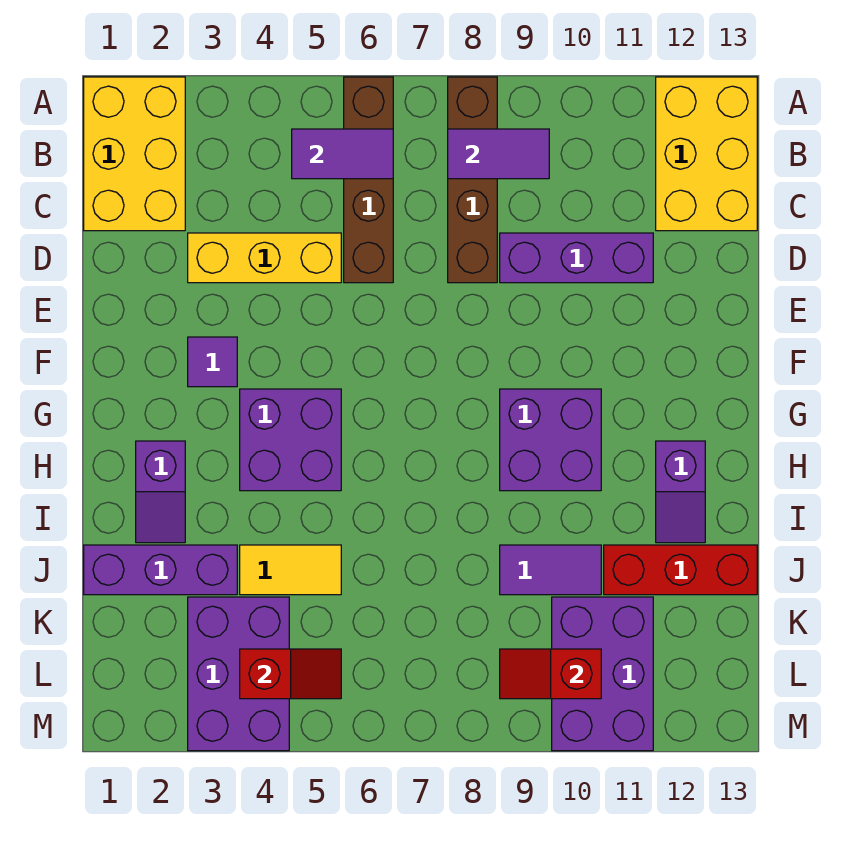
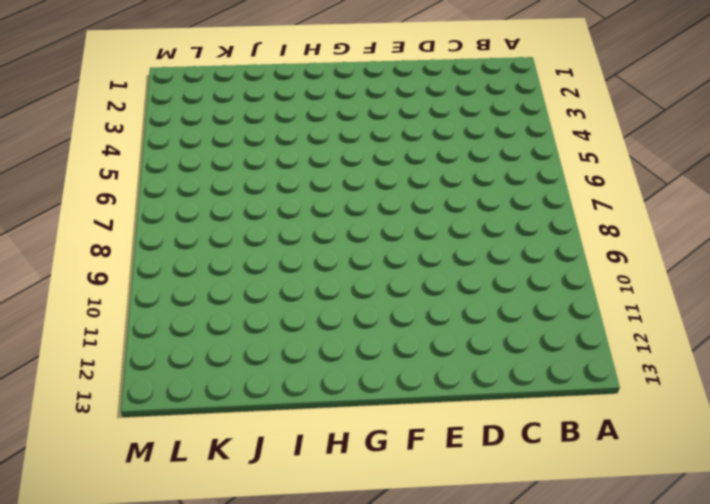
none -> yellow brick A1:C2 level 1
none -> brown brick A6:D6 level 1
none -> brown brick A8:D8 level 1

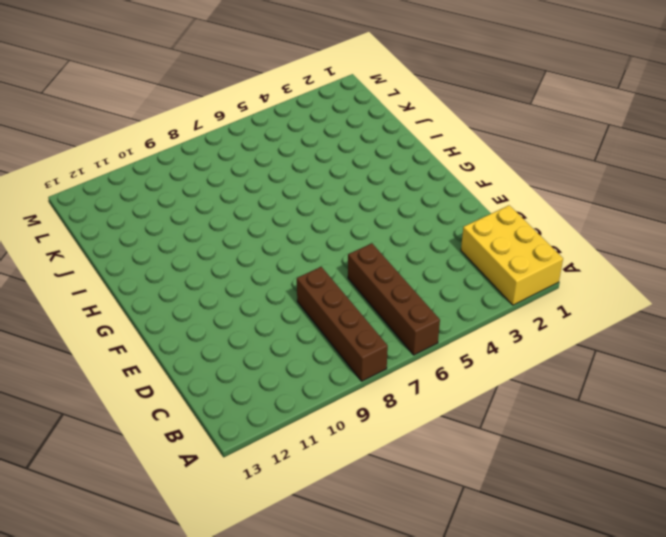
none -> yellow brick A12:C13 level 1
none -> yellow brick D3:D5 level 1
none -> purple brick D9:D11 level 1

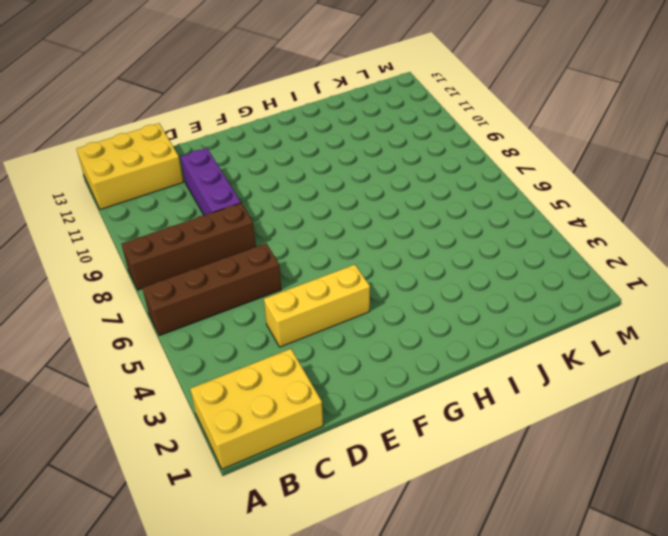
yellow brick D4:F4 level 1 -> yellow brick D3:D5 level 1
none -> purple tile F3 level 1
none -> purple brick G4:H5 level 1
none -> purple brick G9:H10 level 1

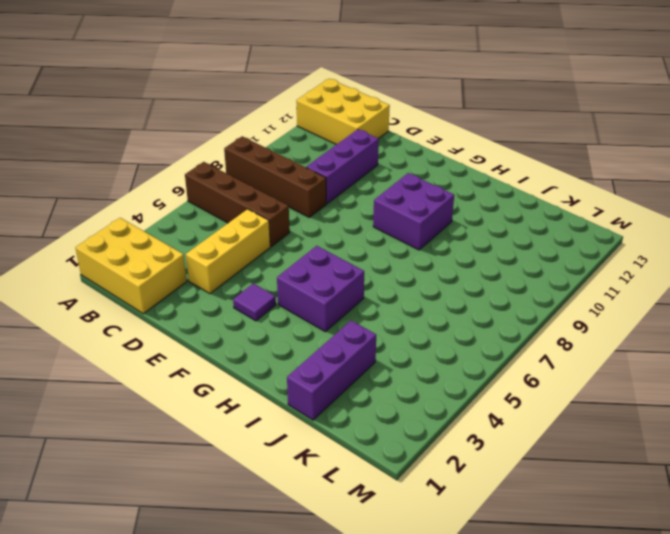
none -> purple slope H2:I2 level 1 top H
none -> purple slope H12:I12 level 1 top H
none -> yellow tile J4:J5 level 1

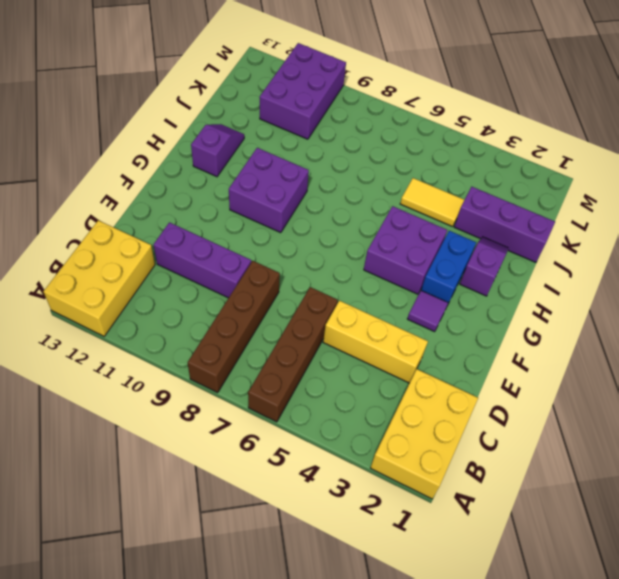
blue brick G3:H3 level 1 -> none
none -> purple tile J9:J10 level 1
none -> red brick J11:J13 level 1
none -> purple brick K3:M4 level 1

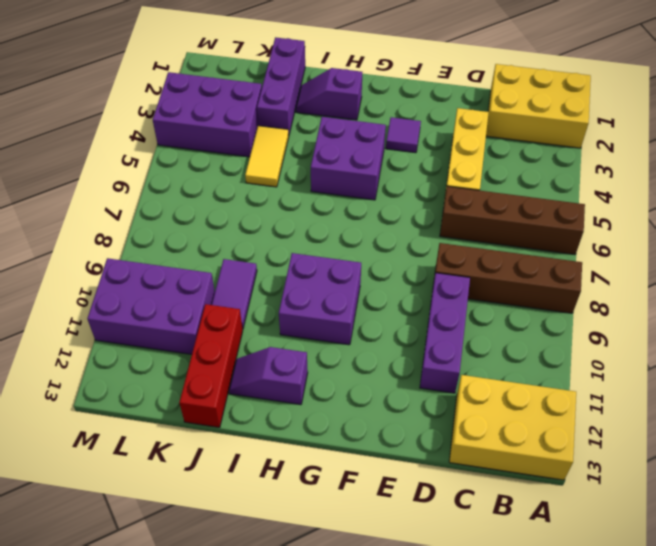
none -> purple tile B5:B6 level 2
none -> purple tile B8:B9 level 2
none -> red slope L4:L5 level 2 top 4

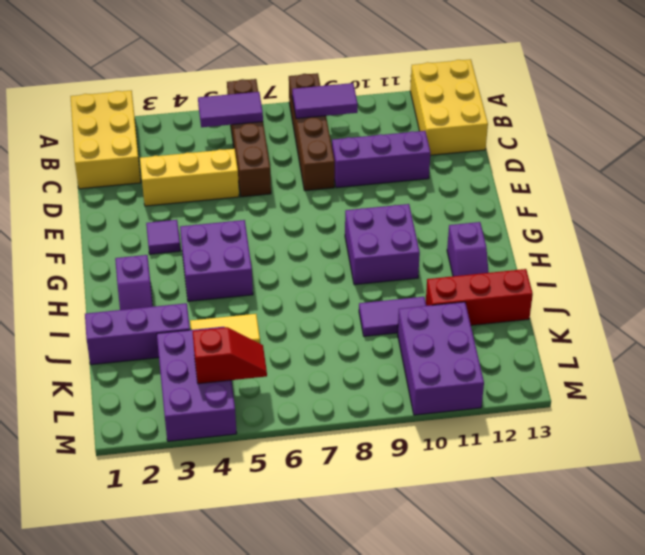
none -> red slope L9:L10 level 2 top 10

